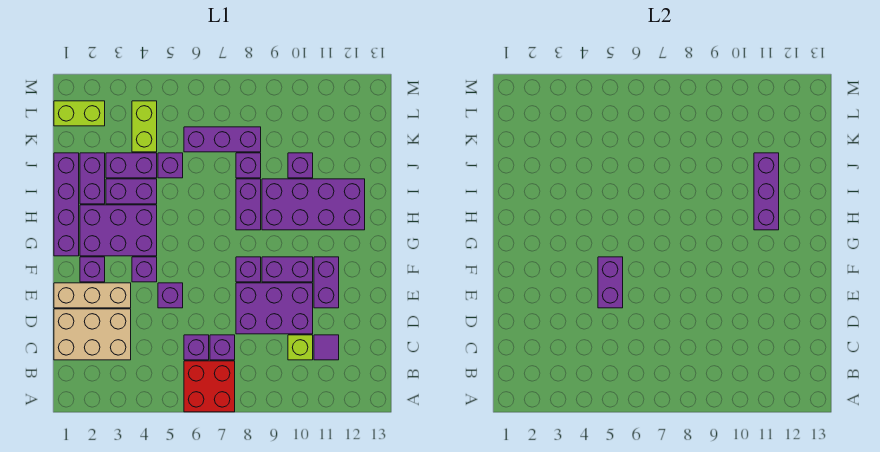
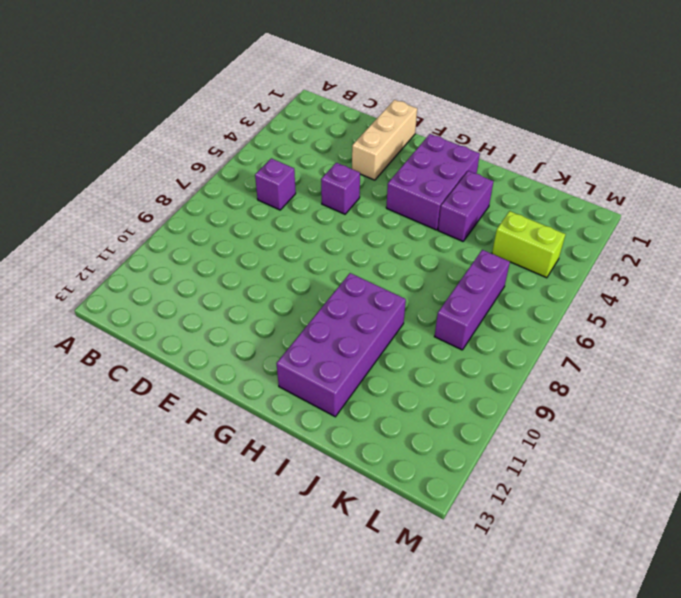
none -> red brick A6:B7 level 1
none -> tan brick C1:D3 level 1
none -> purple brick C7 level 1

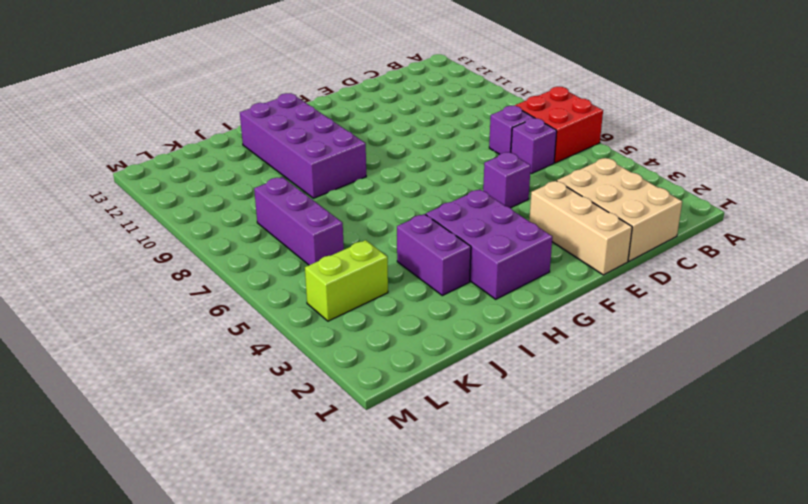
none -> lime brick C10 level 1
none -> purple tile C11 level 1
none -> purple brick D8:E10 level 1

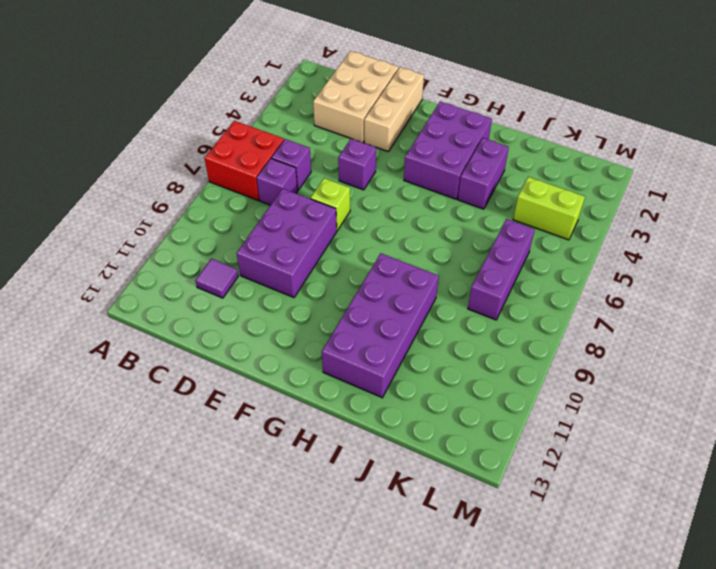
lime brick E7 level 1 -> lime brick C10 level 1
none -> purple brick E11:F11 level 1
none -> purple brick F2 level 1
none -> purple brick F4 level 1

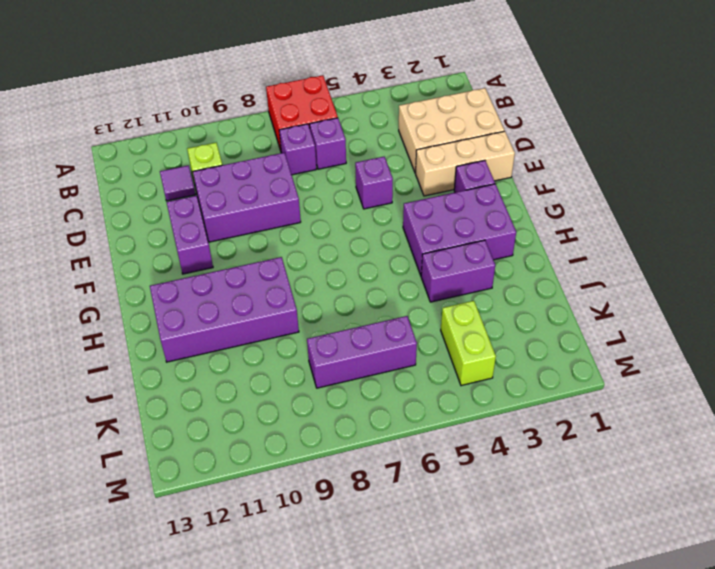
none -> purple brick F4 level 1
none -> purple brick F8 level 1
none -> purple brick F9:F10 level 1

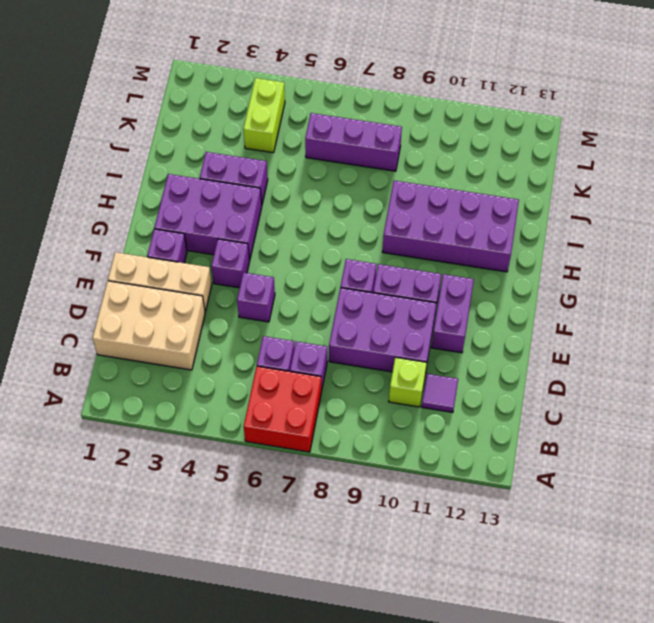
none -> purple brick G1:J1 level 1
none -> purple brick H8:I8 level 1
none -> purple brick I2:J2 level 1

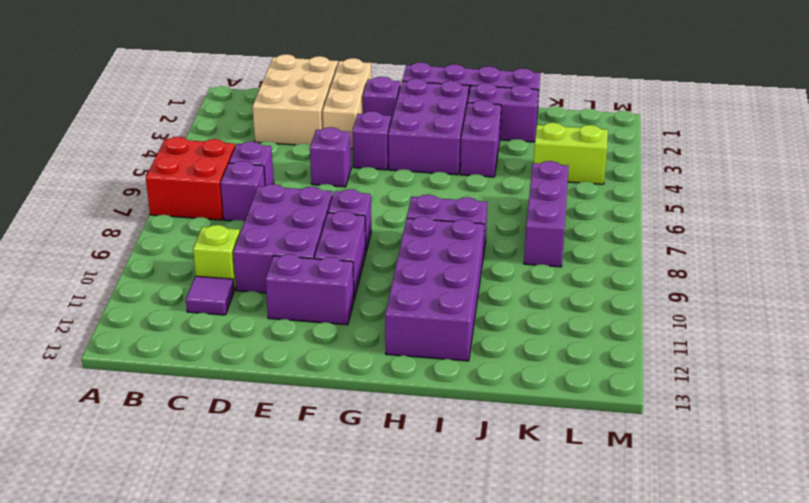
none -> purple brick J3:J4 level 1
none -> purple brick J5 level 1
none -> purple brick J8 level 1

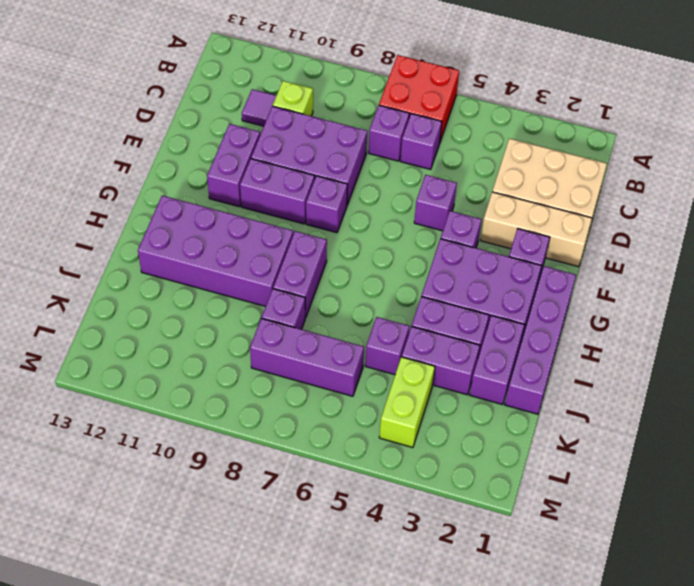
none -> purple brick J10 level 1
none -> lime brick L1:L2 level 1
none -> purple brick E5:F5 level 2

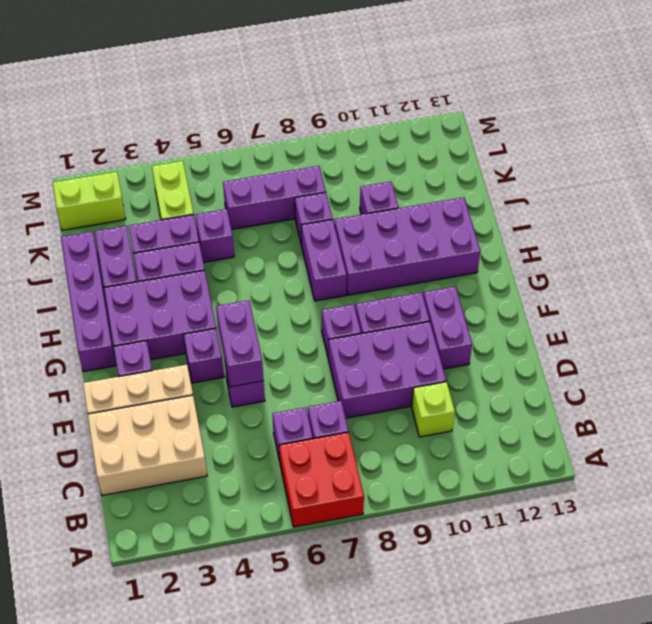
none -> purple tile C11 level 1
none -> purple brick H11:J11 level 2

